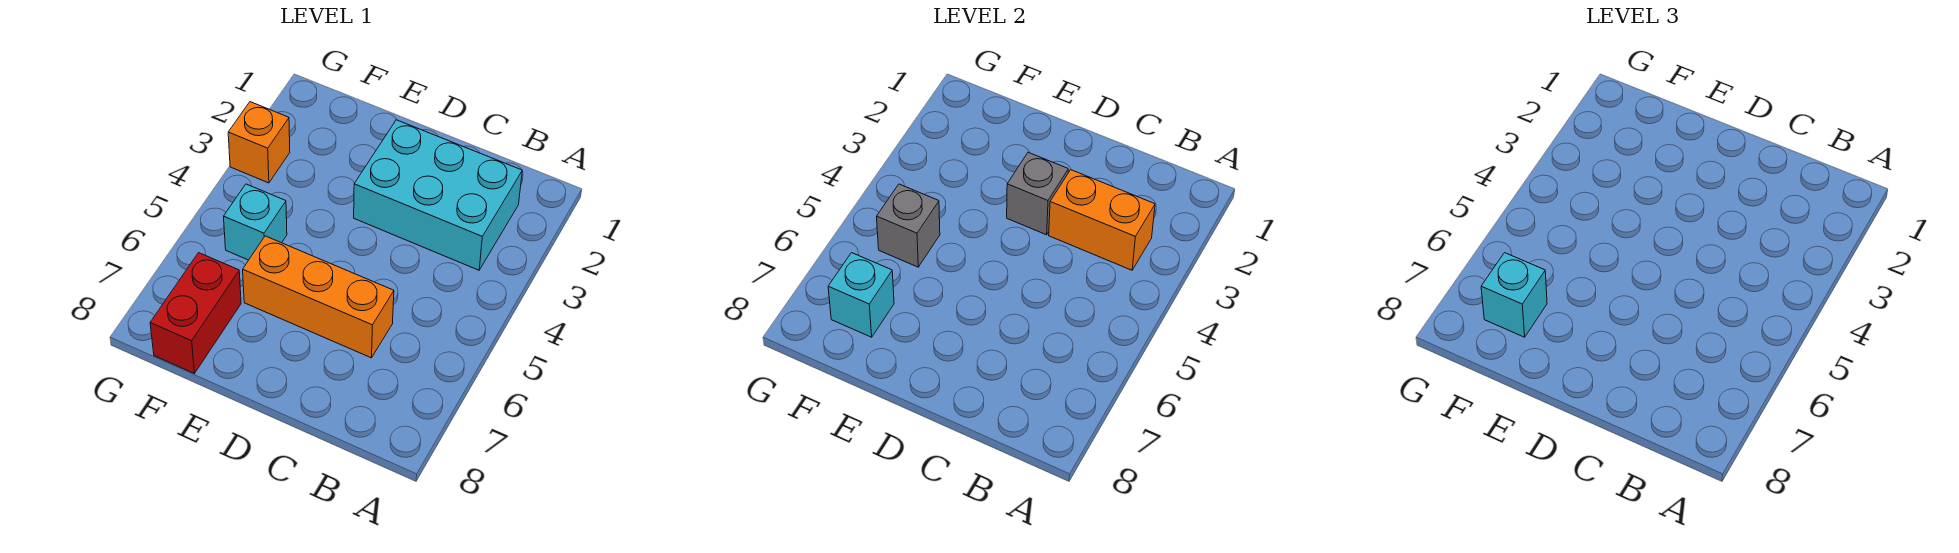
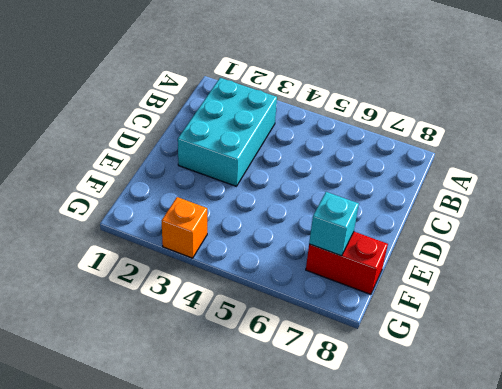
none -> orange brick C6:E6 level 1
none -> cyan brick F5 level 1

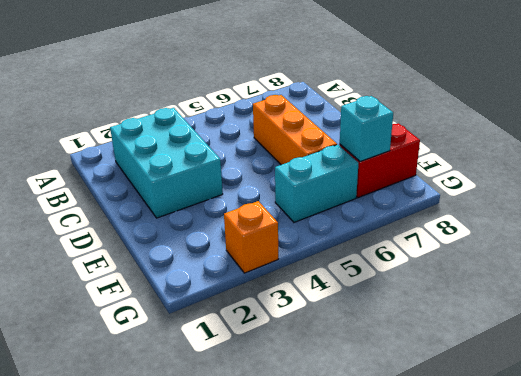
cyan brick F5:F6 level 1 -> cyan brick F5 level 1
none -> orange brick B3:C3 level 2
none -> grey brick D3 level 2

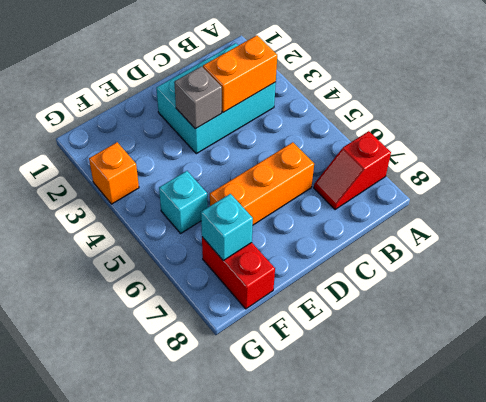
red slope A7:B7 level 1 top A -> none
none -> grey brick F5 level 2
none -> cyan brick F7 level 3

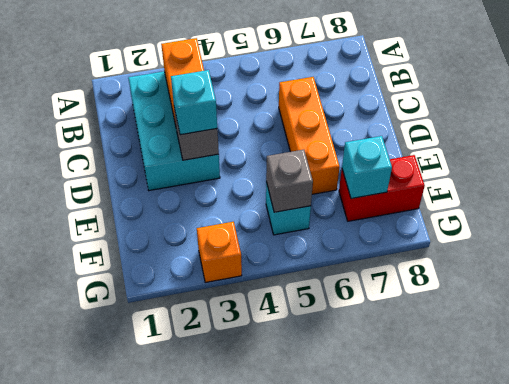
cyan brick D3 level 3 -> cyan brick F7 level 3

